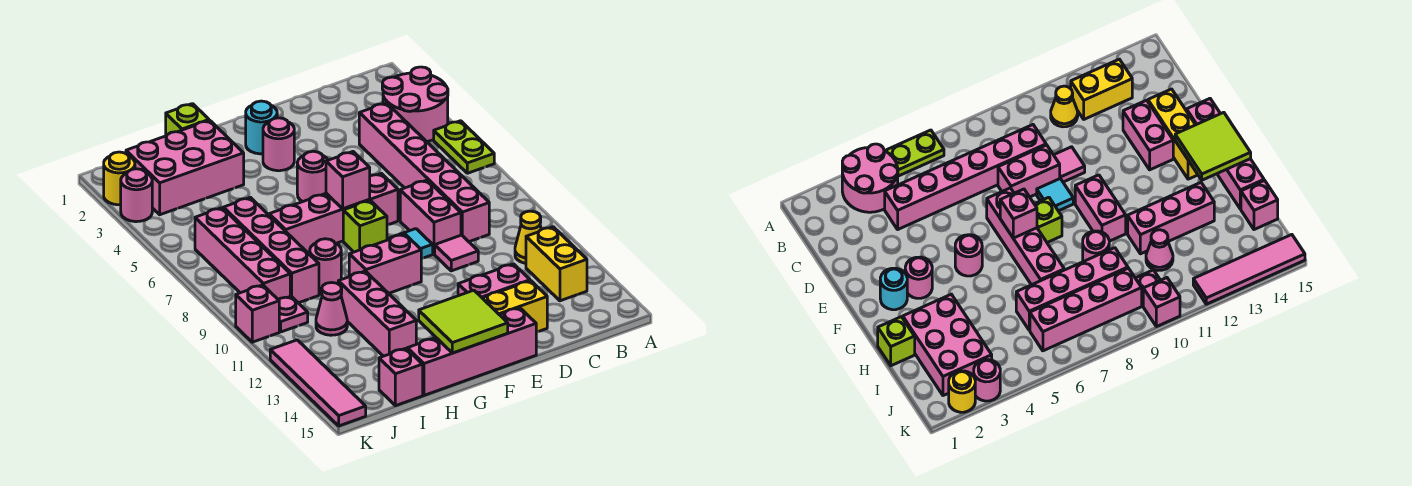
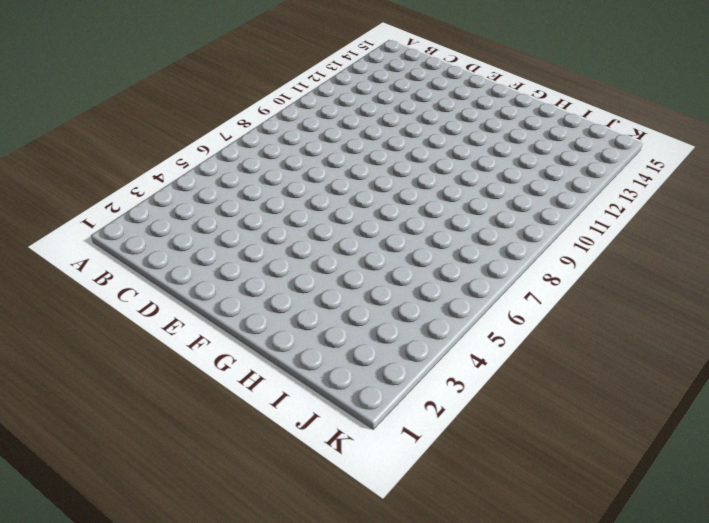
none -> pink round brick A3:B4 level 1
none -> lime plate A5:A6 level 1
none -> yellow cone B11 level 1
none -> yellow brick B12:B13 level 1

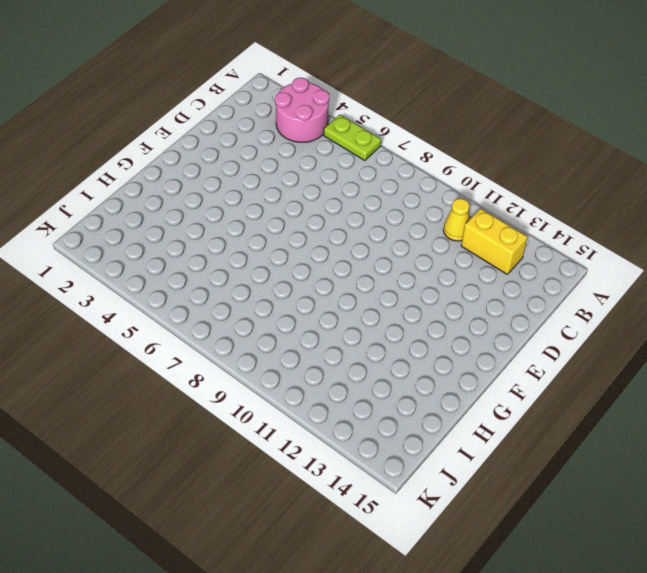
none -> pink brick C4:C9 level 1
none -> pink brick D8:D9 level 1
none -> pink tile D10 level 1
none -> pink brick D13:E13 level 1

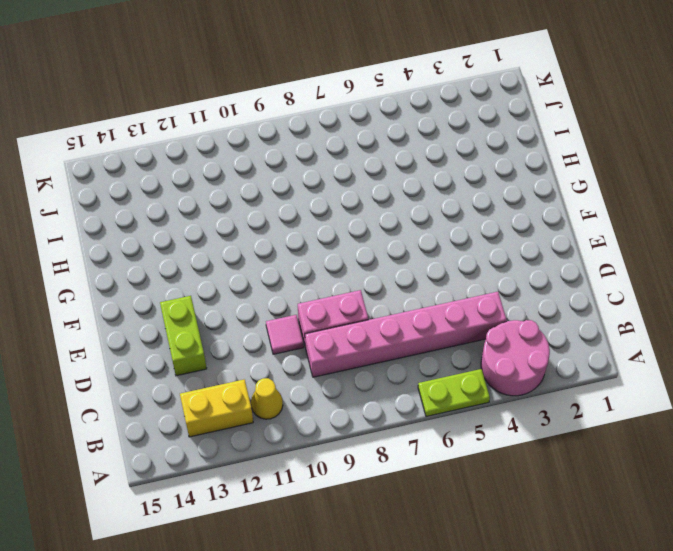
lime brick D13:E13 level 1 -> pink brick D13:E13 level 1
none -> yellow brick D14:F14 level 1
none -> pink brick E7:H7 level 1
none -> cyan tile E9 level 1
none -> pink brick E15:H15 level 1

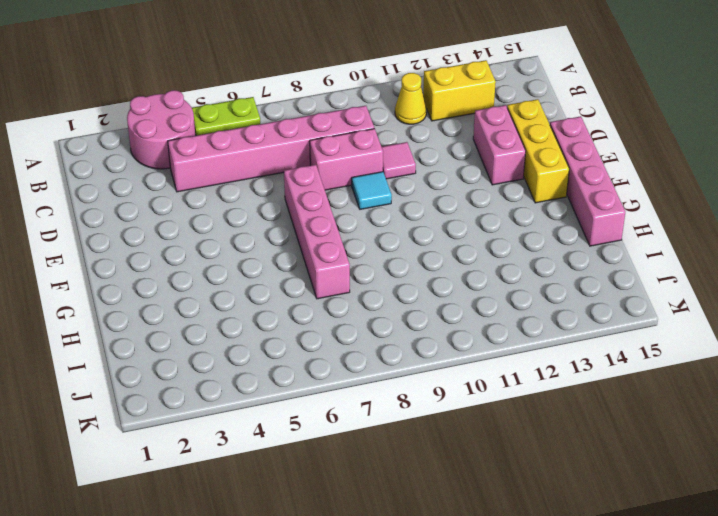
none -> cyan round brick F2 level 1
none -> pink round brick F3 level 1
none -> pink round brick F5 level 1
none -> lime brick F8 level 1

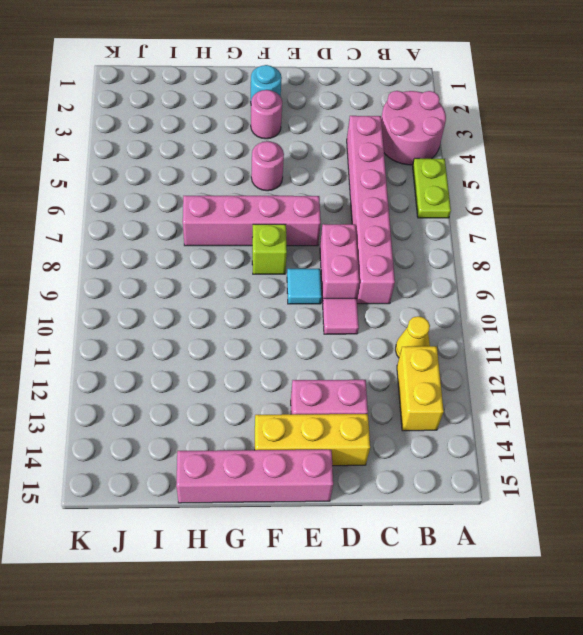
none -> pink brick F10:G10 level 1
none -> lime brick H1 level 1
none -> pink brick H2:J3 level 1
none -> pink round brick H9 level 1

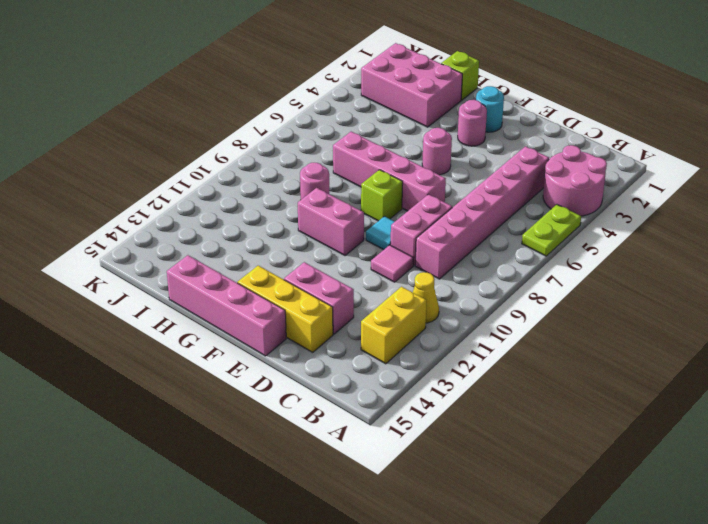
none -> pink brick H11:H13 level 1
none -> pink brick I6:I9 level 1
none -> pink cone I11 level 1
none -> pink brick I15 level 1

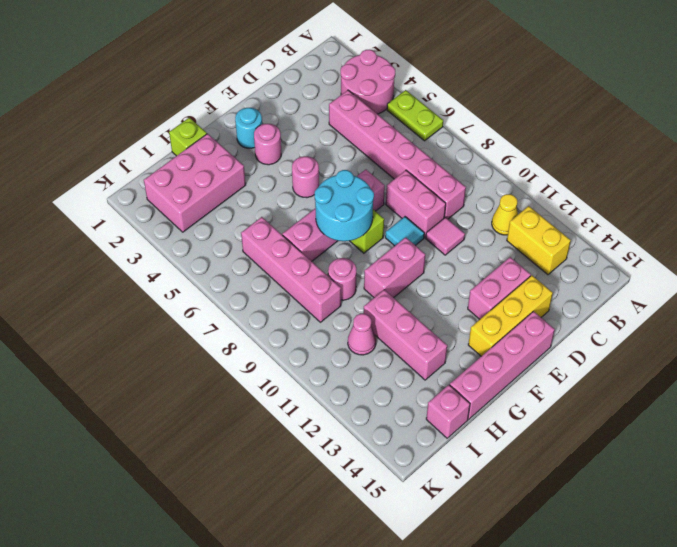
cyan round brick F7:G8 level 2 -> pink brick F7 level 2
none -> pink brick J6:J9 level 1
none -> pink plate J10 level 1
none -> yellow round brick K2 level 1
none -> pink round brick K3 level 1

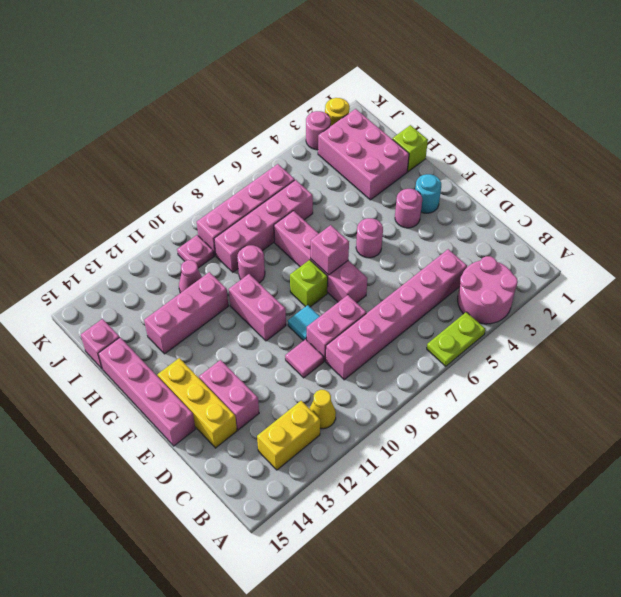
none -> pink brick K10 level 1
none -> pink tile K12:K15 level 1
none -> lime tile F14:G15 level 2

